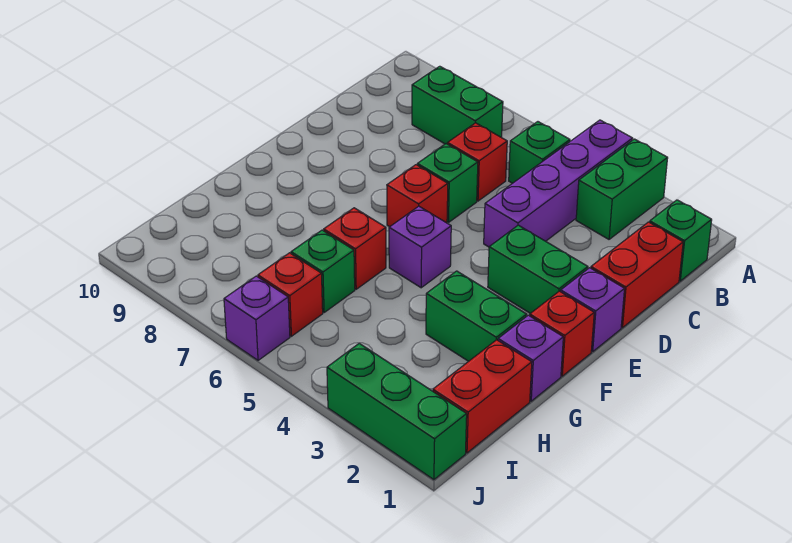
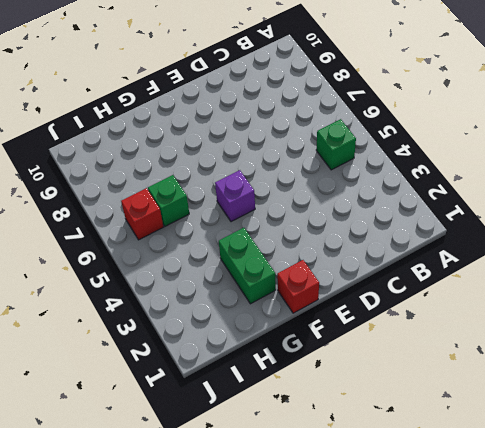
none -> green brick A3:B3 level 1
none -> purple brick A4:D4 level 1
none -> green brick B1 level 1

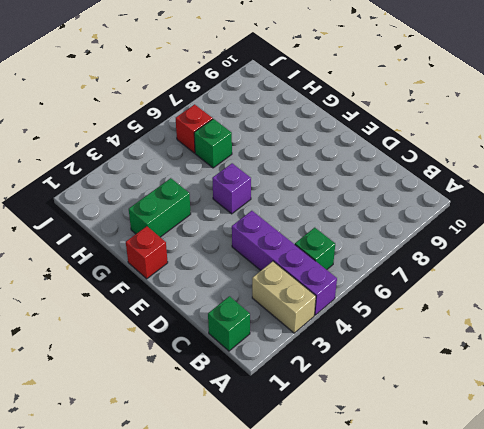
tan brick A3:B3 level 1 -> green brick A3:B3 level 1
none -> green brick B7:B8 level 1
none -> red brick C1:D1 level 1
none -> red brick C6 level 1

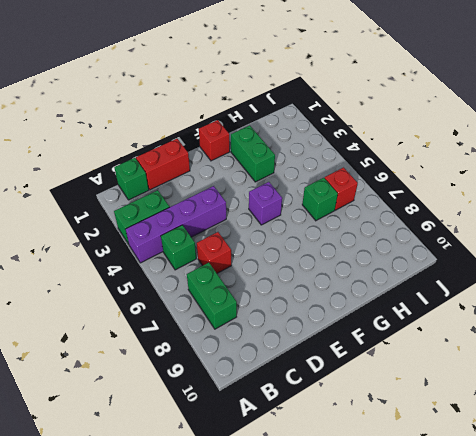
none -> green brick D6 level 1
none -> purple brick E1 level 1
none -> green brick E2:E3 level 1

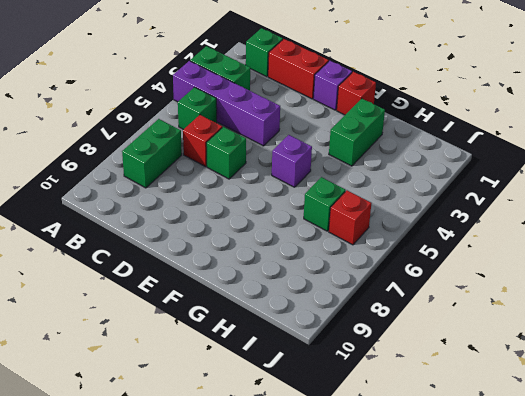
none -> green brick E2:E3 level 1
none -> red brick E6 level 1
none -> purple brick G1 level 1

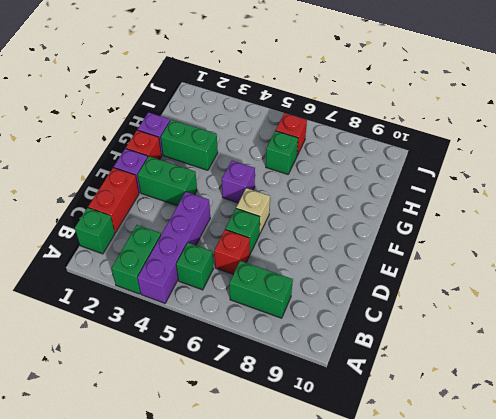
tan brick E6 level 1 -> red brick E6 level 1
none -> red brick G6 level 1
none -> red brick H1:I1 level 1
none -> green brick J1:J3 level 1

